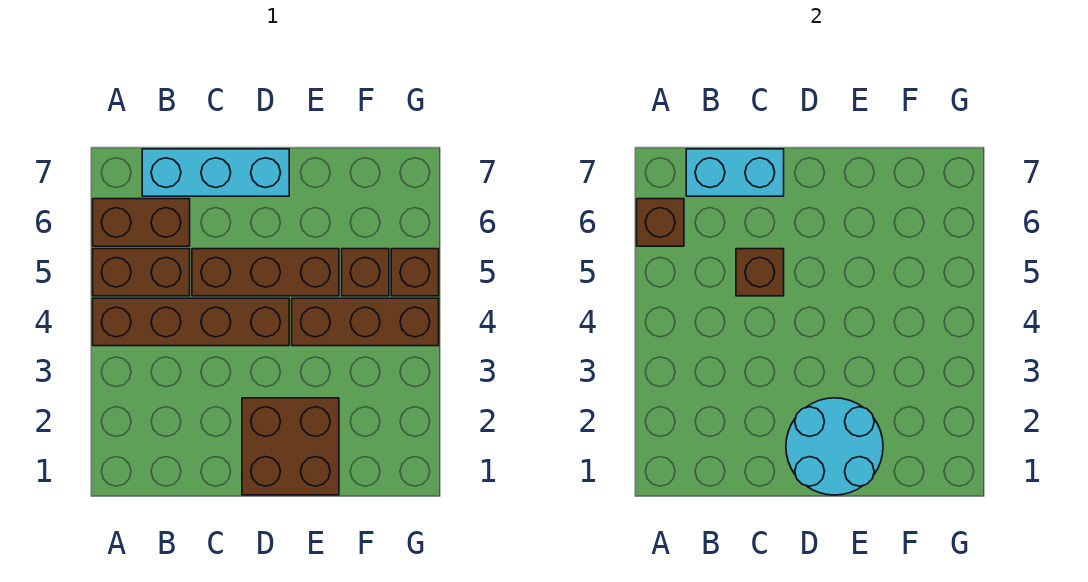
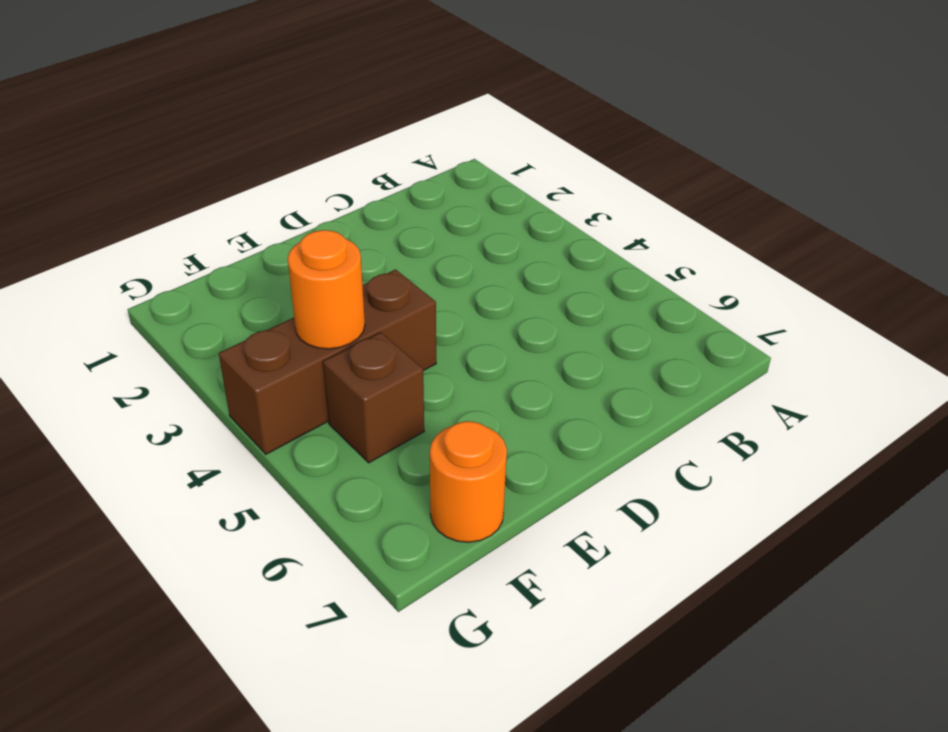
orange round brick F4 level 2 -> none
orange round brick F7 level 1 -> none
none -> brown brick A4:D4 level 1
none -> brown brick A5:B5 level 1
none -> brown brick A6:B6 level 1

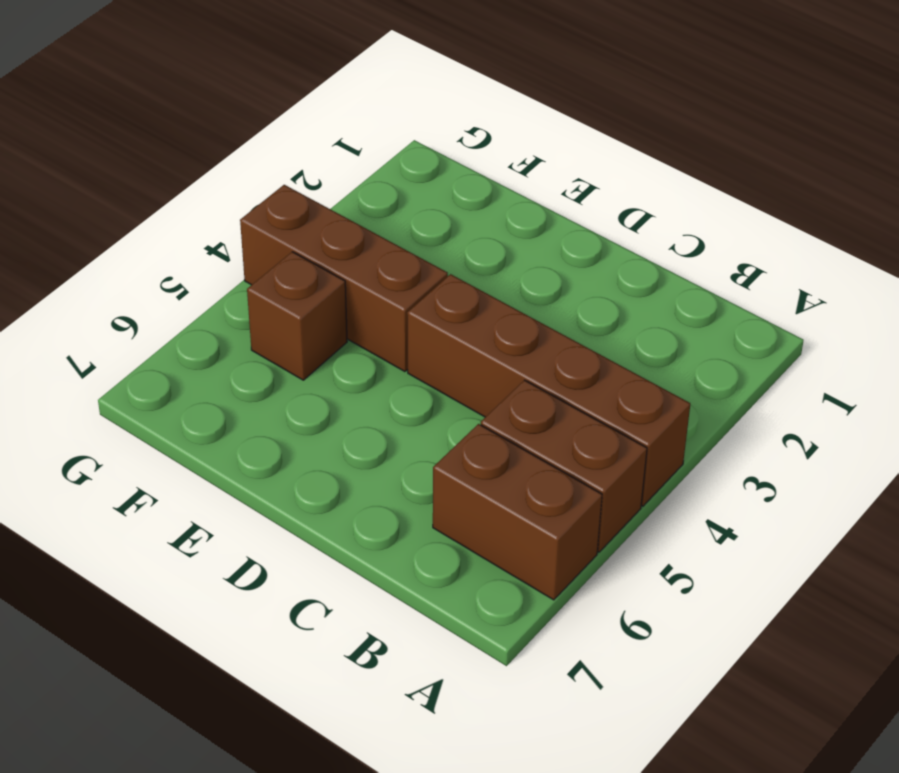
none -> cyan brick B7:D7 level 1
none -> brown brick C5:E5 level 1
none -> brown brick D1:E2 level 1

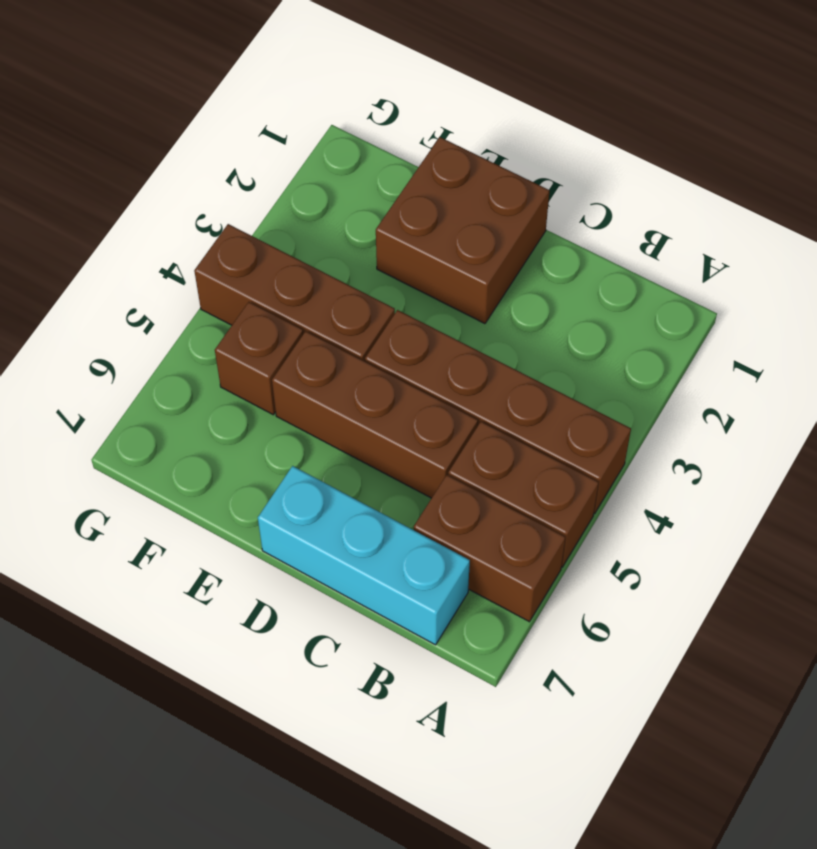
none -> brown brick G5 level 1
none -> brown brick A6 level 2
none -> cyan brick B7:C7 level 2

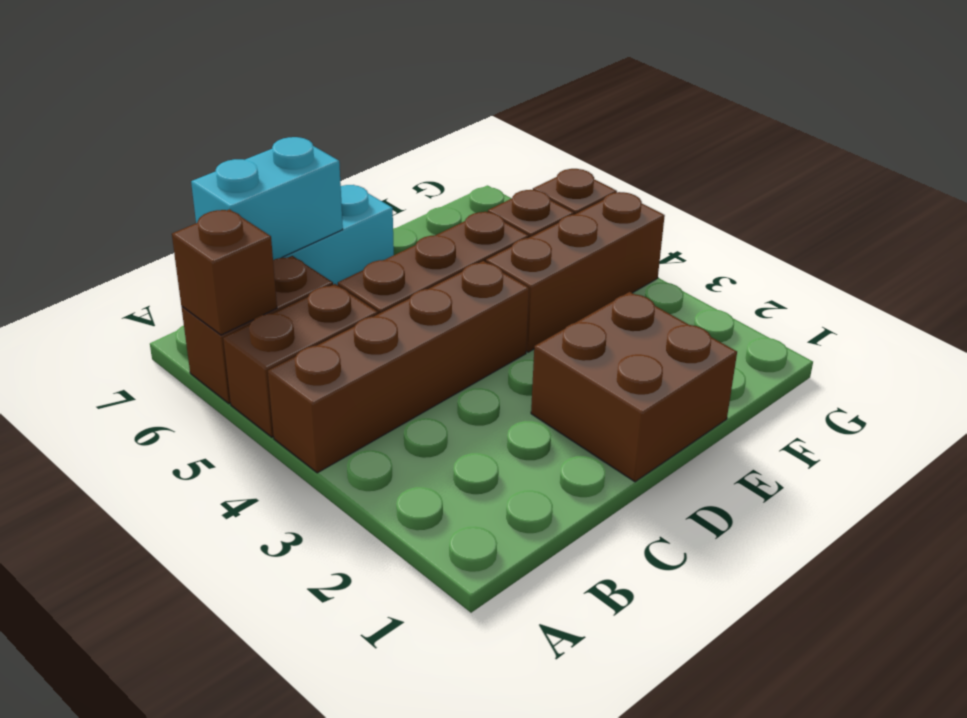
none -> brown brick C5 level 2
none -> cyan round brick D1:E2 level 2

